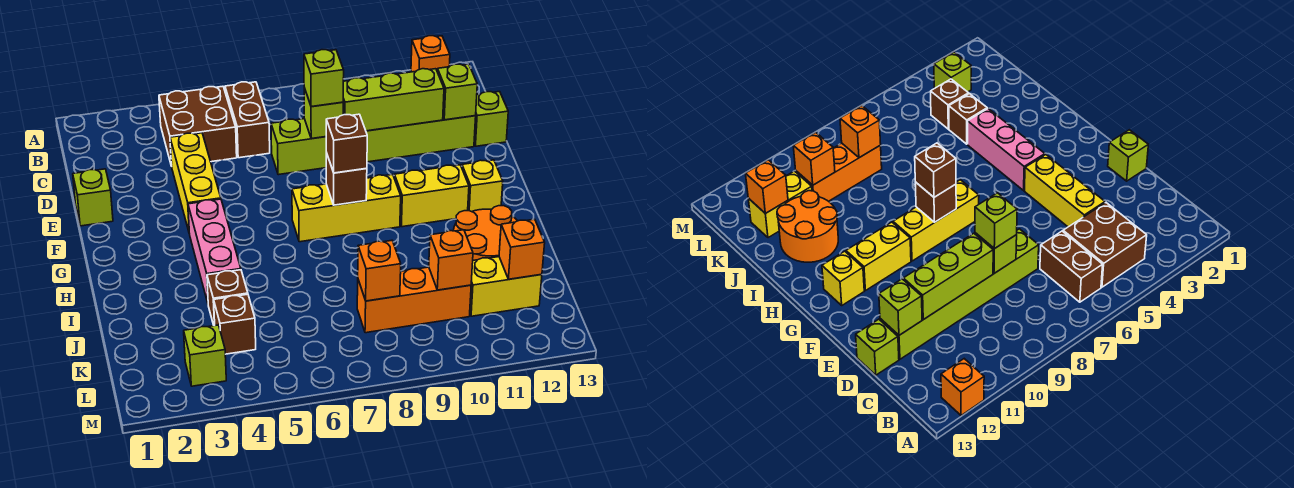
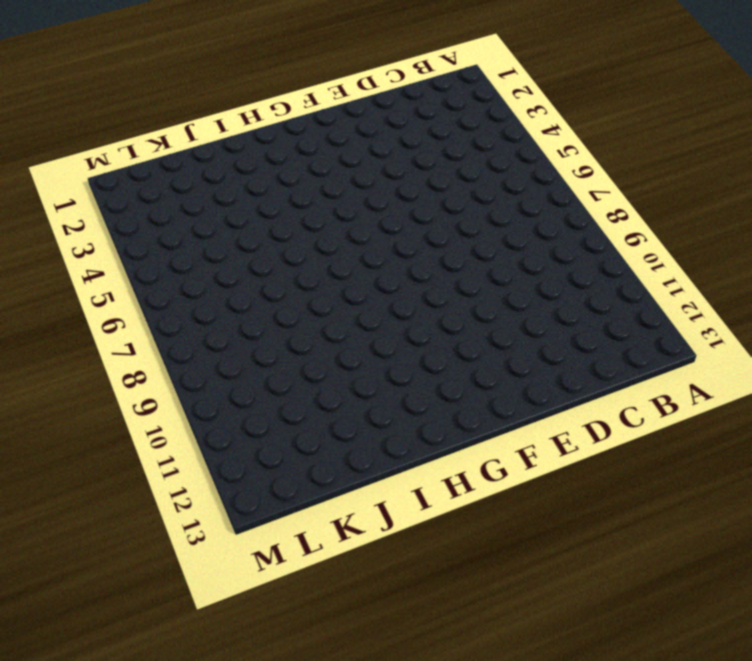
none -> orange brick A12 level 1
none -> brown brick B4:C5 level 1
none -> brown brick B6:C6 level 1

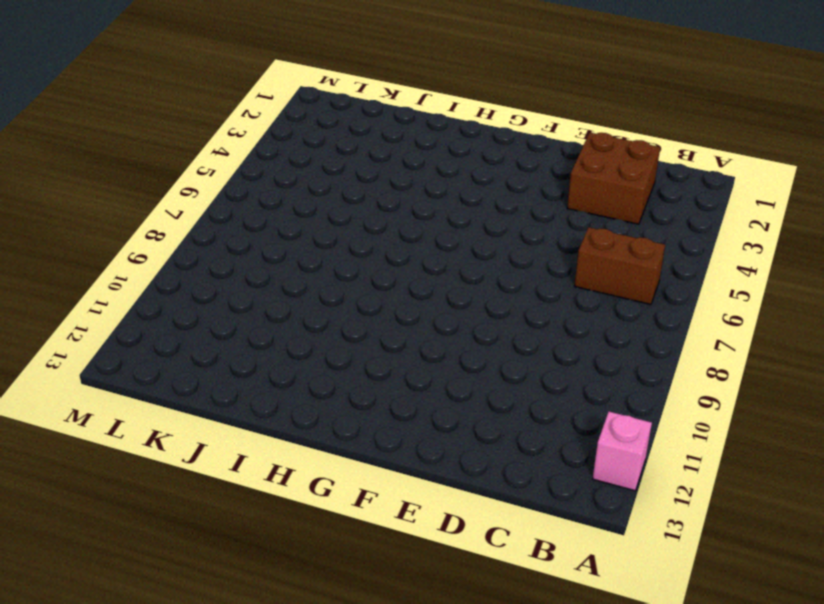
pink brick A12 level 1 -> orange brick A12 level 1
brown brick C2:D3 level 1 -> brown brick B4:C5 level 1
none -> yellow brick D4:F4 level 1
none -> lime brick D7:D12 level 1
none -> lime brick D13 level 1

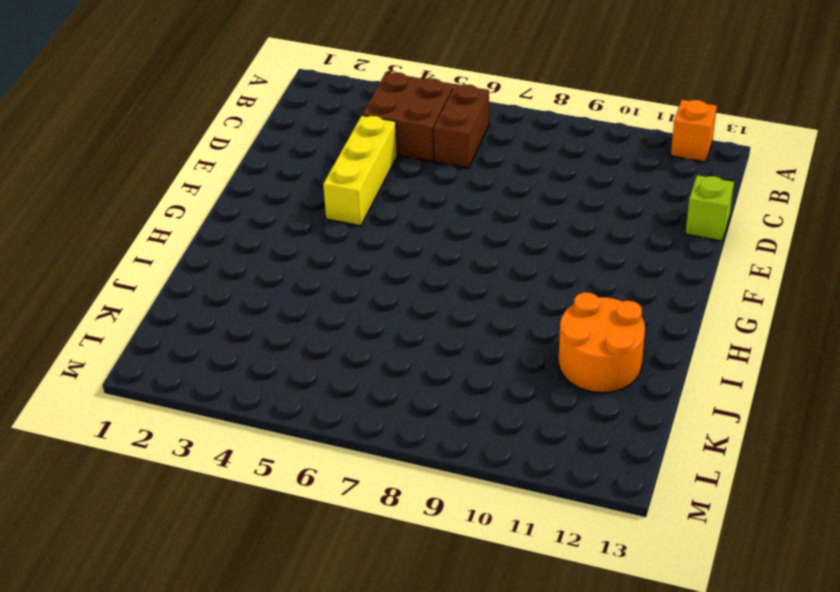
none -> lime brick D7:D12 level 1
none -> lime brick E1 level 1
none -> pink brick G4:I4 level 1

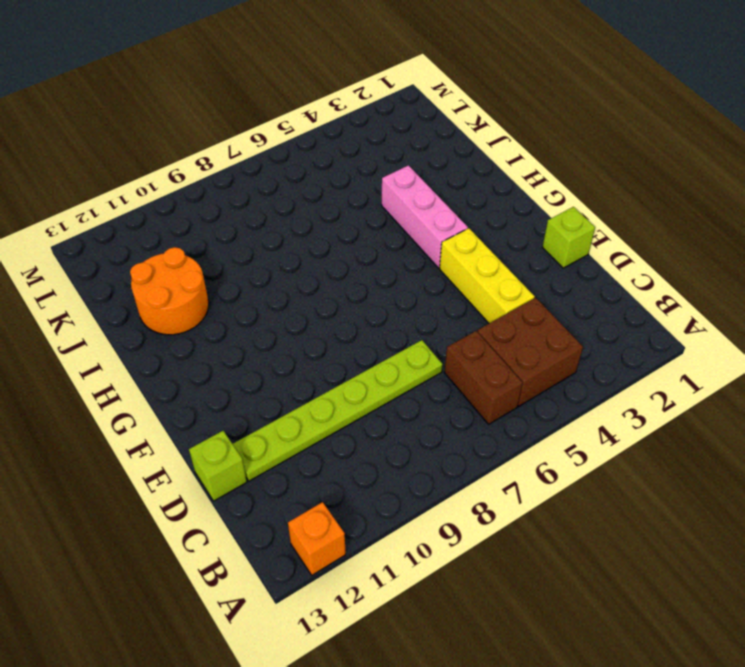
lime plate D7:D12 level 1 -> lime brick D7:D12 level 1
none -> yellow brick G7:G9 level 1
none -> yellow brick G10:G11 level 1
none -> yellow brick G12 level 1

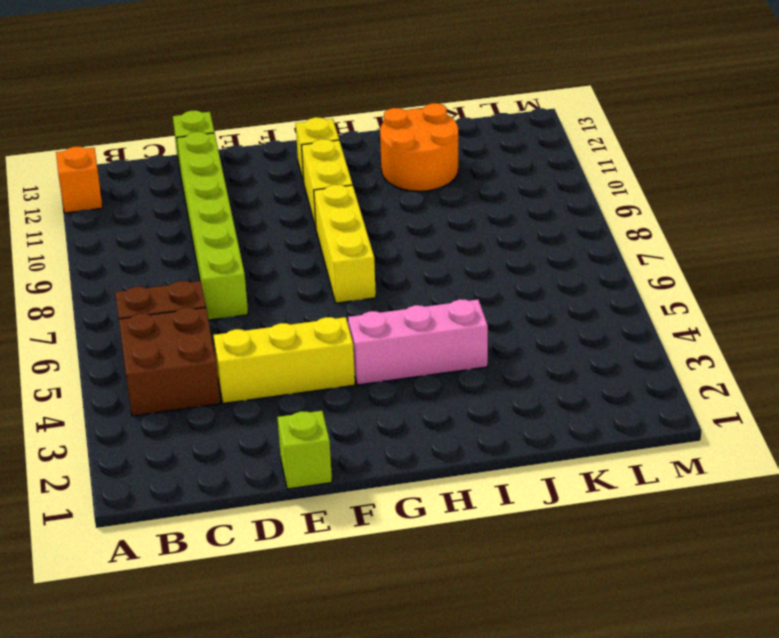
none -> brown brick J4 level 1
none -> brown brick K4 level 1
none -> orange brick K8:K10 level 1

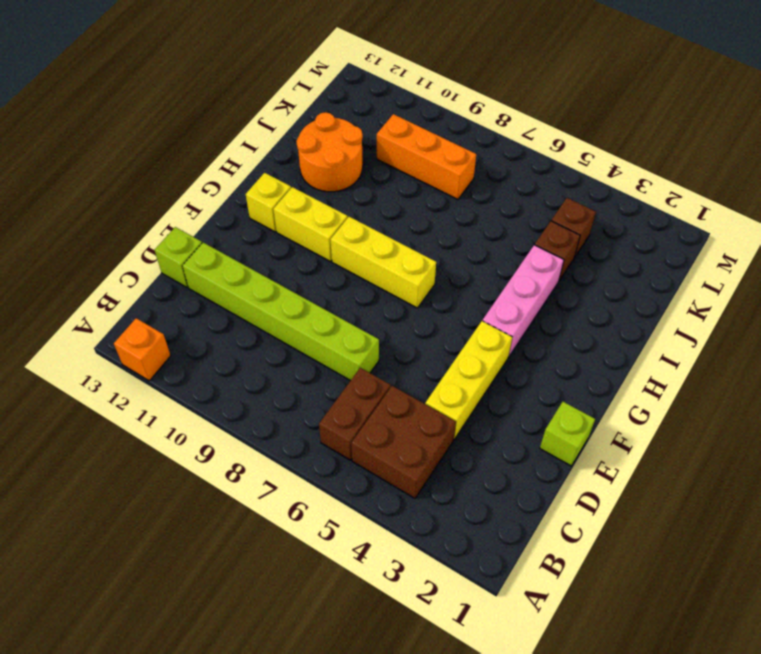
none -> yellow brick K11:K12 level 1
none -> lime brick L3 level 1
none -> lime brick D8 level 2

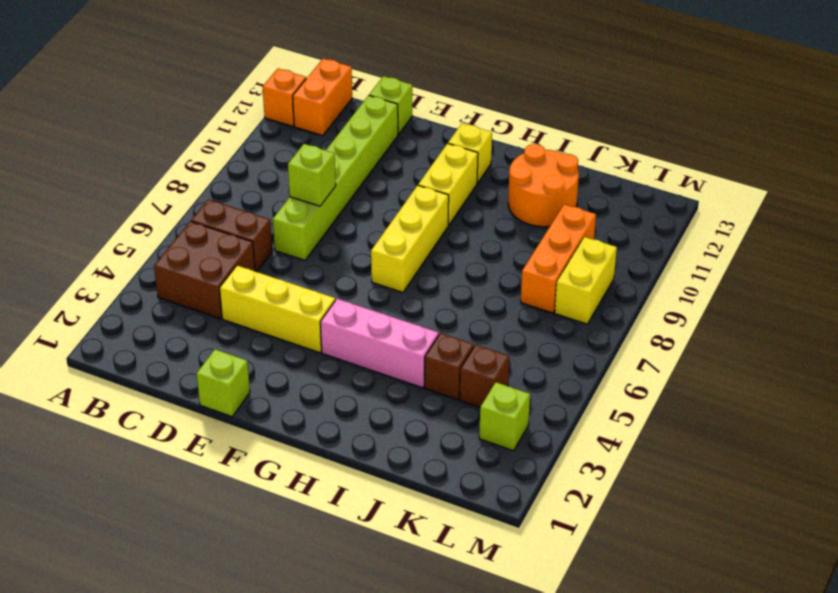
orange brick B12:B13 level 1 -> none
yellow brick L8:L9 level 1 -> yellow brick K11:K12 level 1
none -> lime brick D9:D11 level 2
none -> lime brick D12 level 2
none -> brown brick G8 level 2

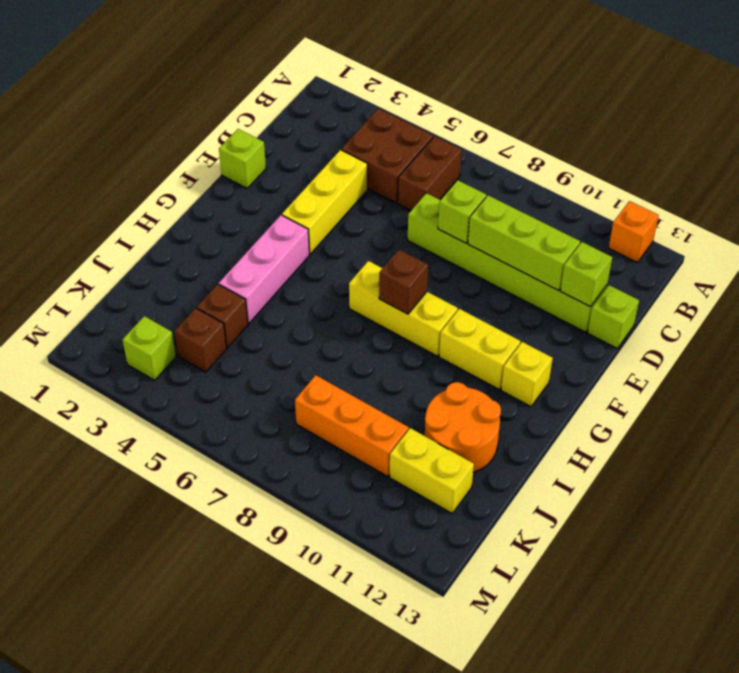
none -> orange brick K8 level 2
none -> orange brick K10 level 2
none -> orange brick K12 level 2

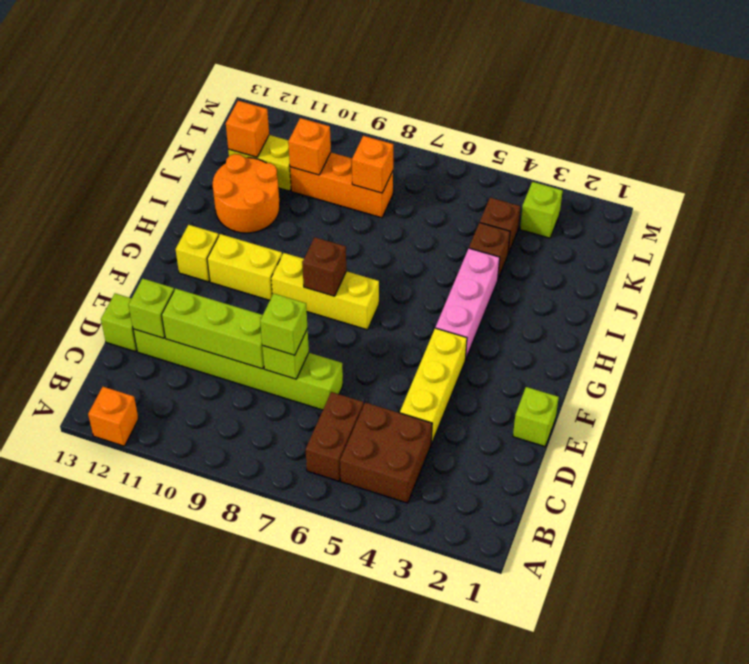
none -> brown brick G8 level 3

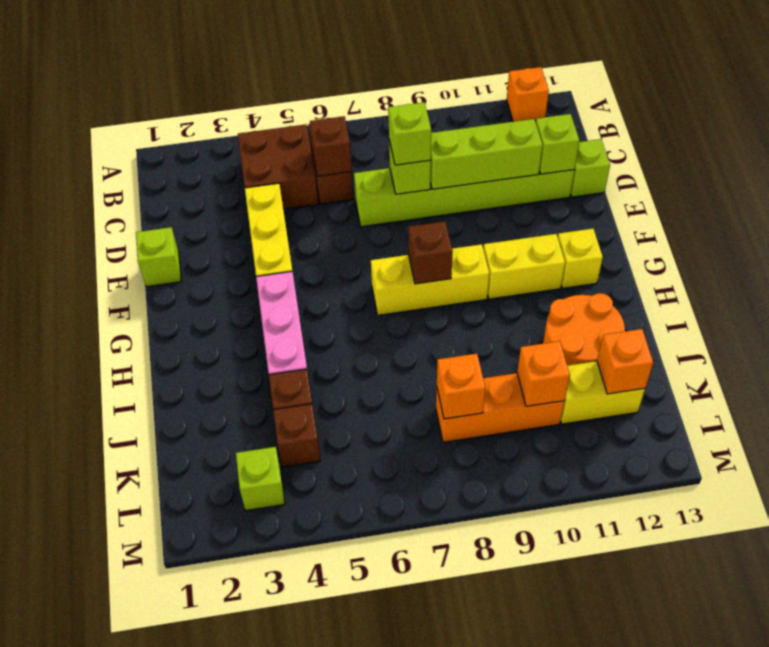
brown brick C6 level 2 -> brown brick G8 level 3

